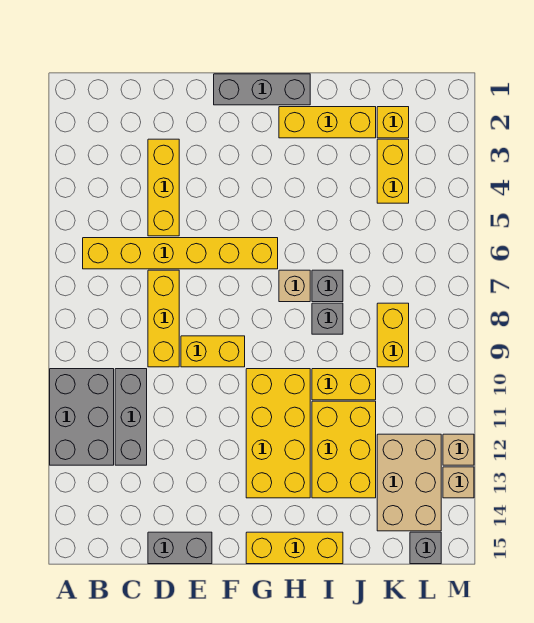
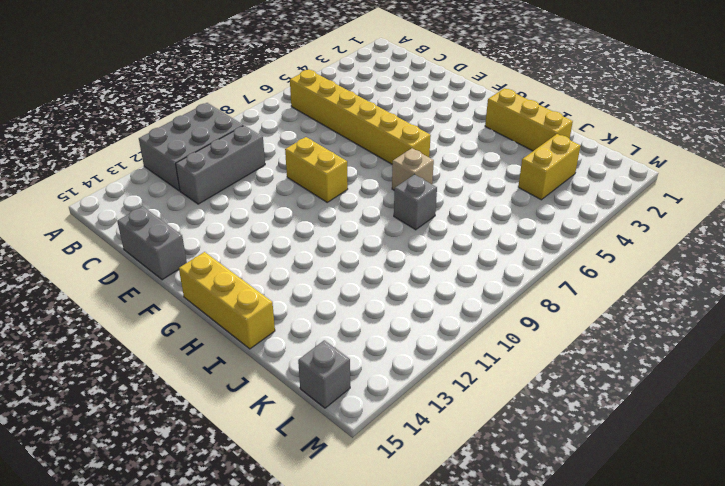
none -> yellow brick D3:D5 level 1
none -> yellow brick D7:D9 level 1
none -> grey brick F1:H1 level 1

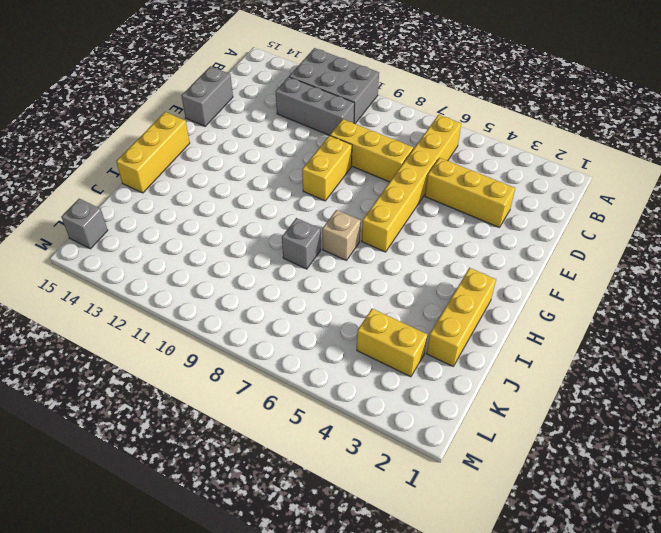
none -> grey brick F1:H1 level 1
none -> yellow brick G10:H13 level 1
none -> grey brick I7 level 1

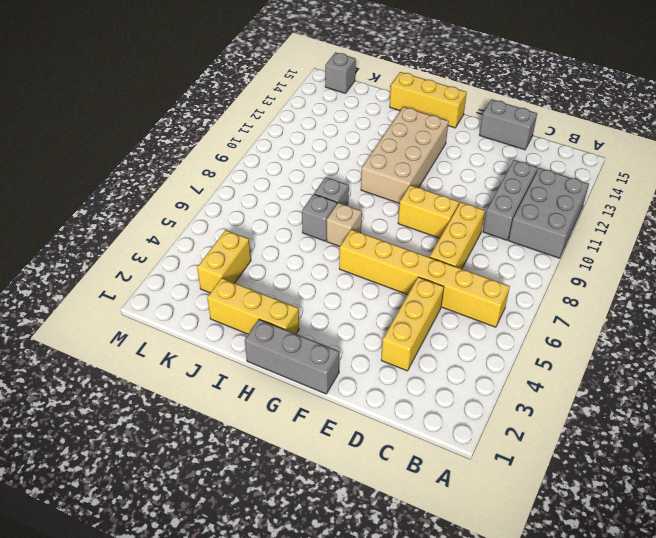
tan brick G10:H13 level 1 -> yellow brick G10:H13 level 1
none -> yellow brick I10:J10 level 1
none -> yellow brick I11:J13 level 1
none -> yellow brick K2 level 1

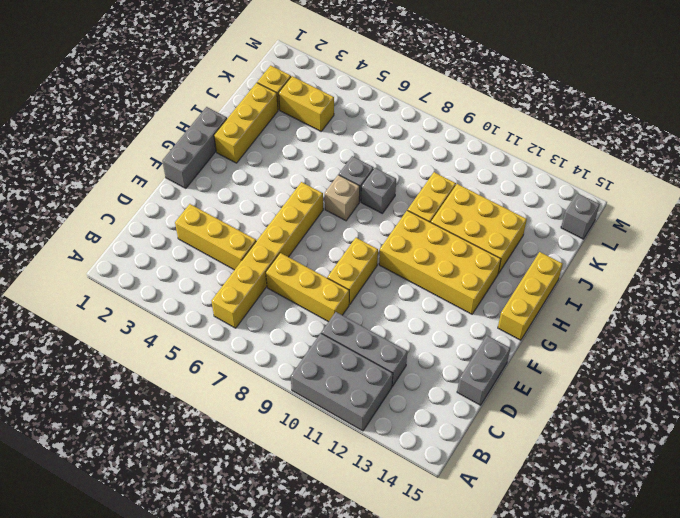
none -> yellow brick K8:K9 level 1
none -> tan brick K12:L14 level 1
none -> tan brick M12 level 1

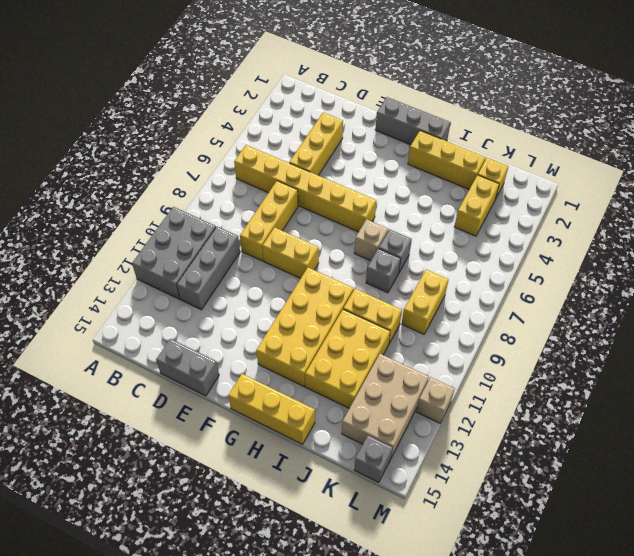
none -> tan brick M13 level 1

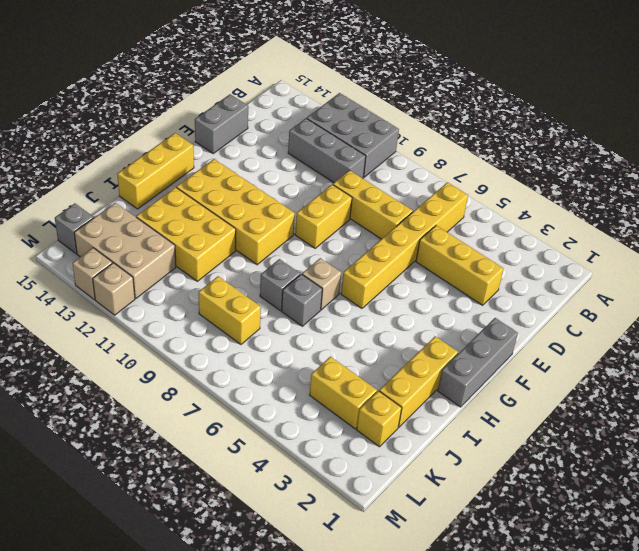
none -> yellow brick I10:J10 level 1

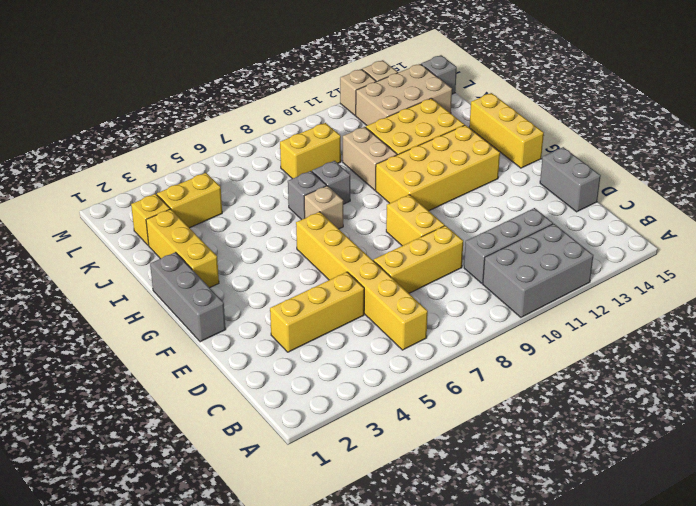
tan brick I10:J10 level 1 -> yellow brick I10:J10 level 1

